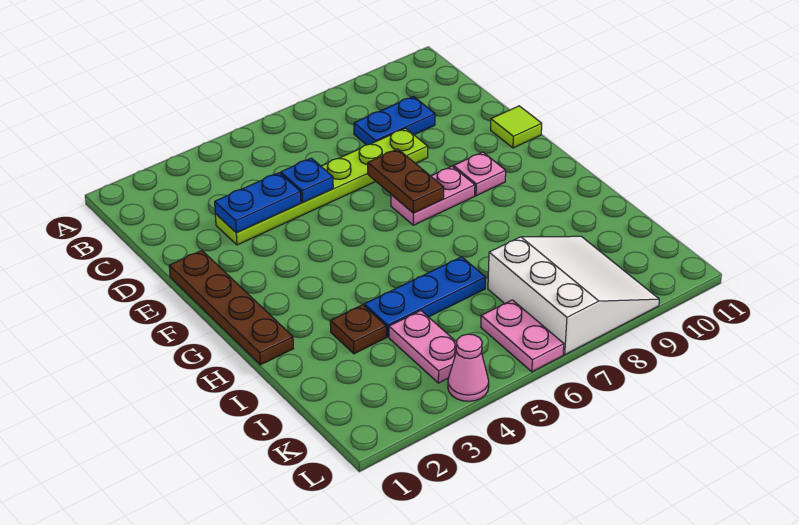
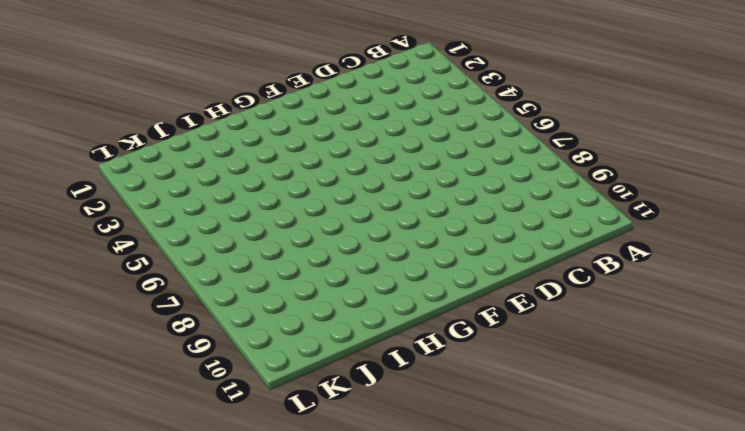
none -> blue plate C8:C9 level 1
none -> lime plate D3:D8 level 1
none -> brown plate E1:H1 level 1

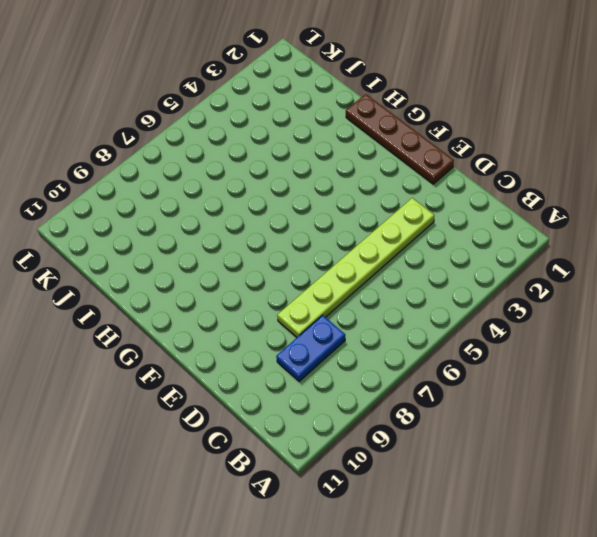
none -> lime tile E11 level 1
none -> pink plate F7:F8 level 1
none -> pink plate F9 level 1

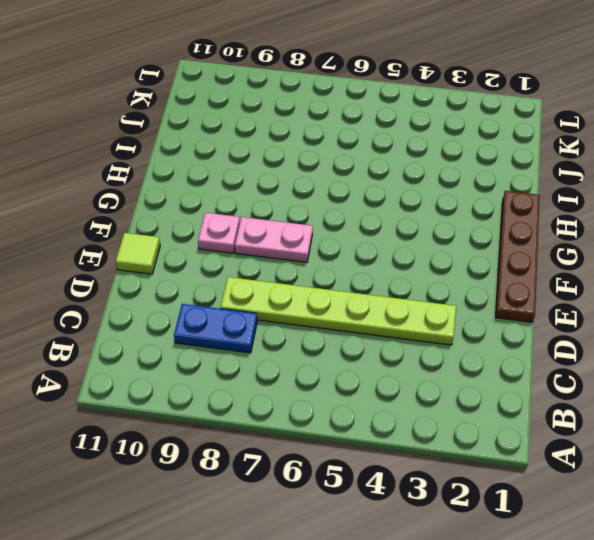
none -> brown plate I3 level 1
none -> blue plate I4:I6 level 1
none -> pink plate J4:K4 level 1

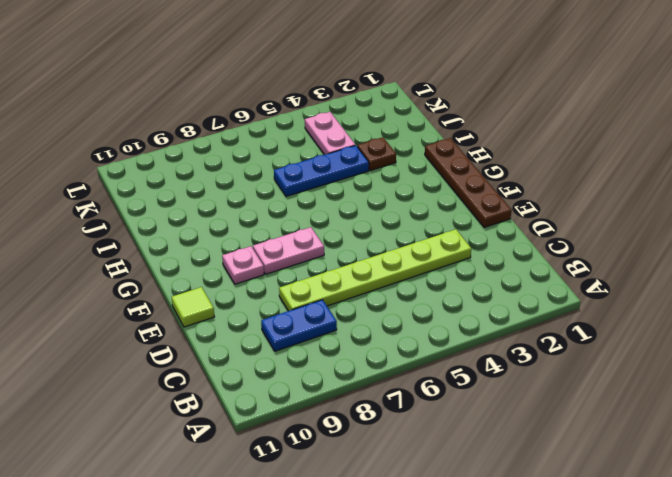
none -> white slope J7:L9 level 1 top 7
none -> pink plate K6:L6 level 1
none -> pink cone L4 level 1

